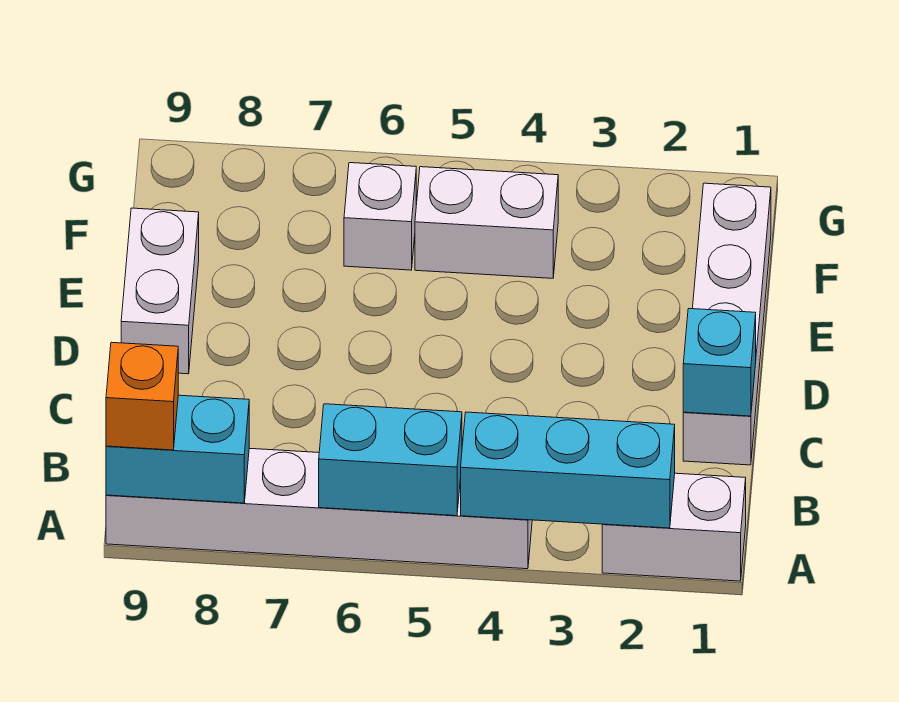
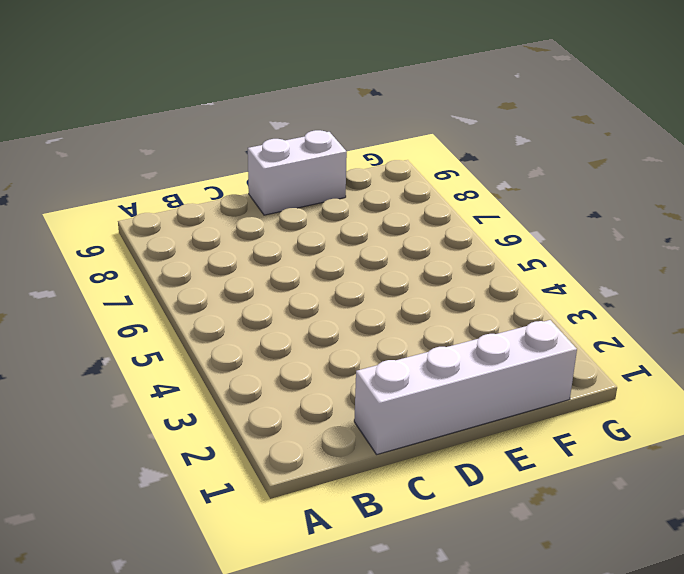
none -> white brick A1:A2 level 1
none -> white brick A4:A9 level 1

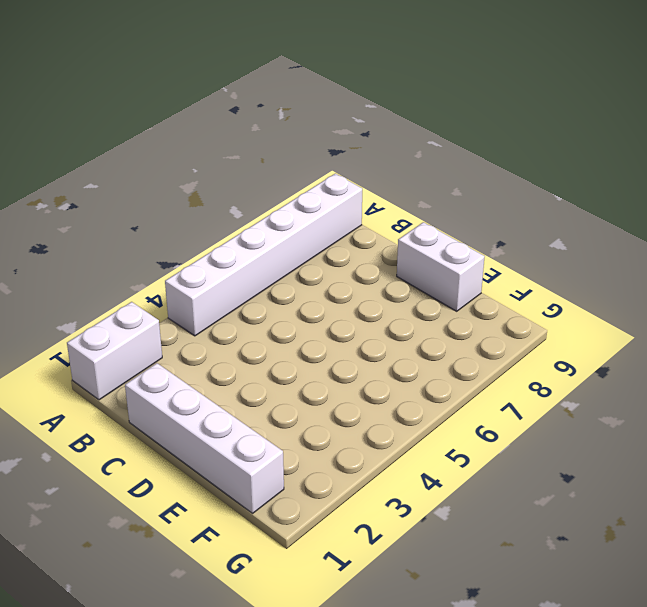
none -> white brick F4:F5 level 1
none -> white brick F6 level 1

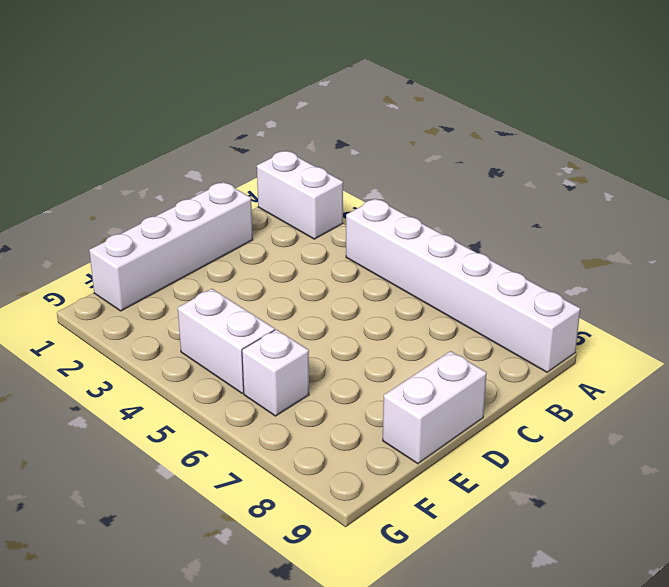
none -> cyan brick A2:A4 level 2
none -> cyan brick A5:A6 level 2

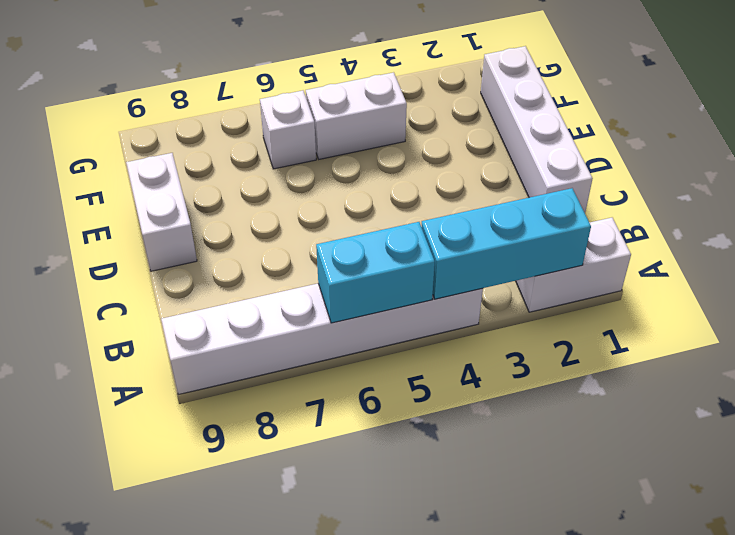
none -> cyan brick A8:A9 level 2
none -> cyan brick C1 level 2

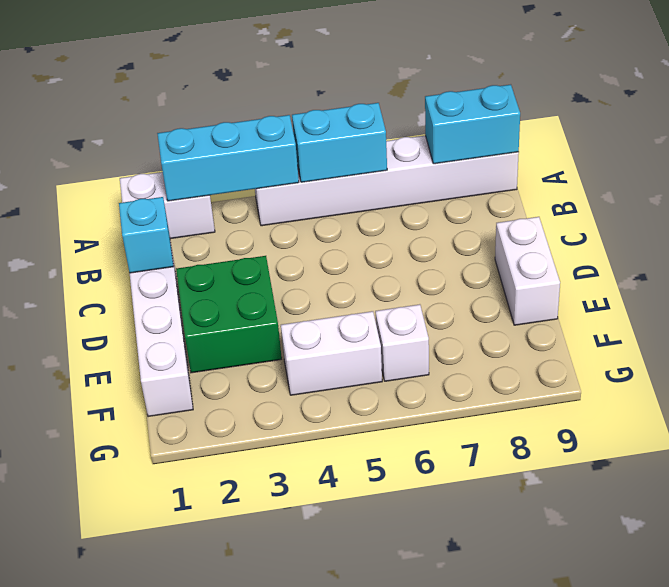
green brick D2:E3 level 1 -> none
none -> orange brick A9 level 3

